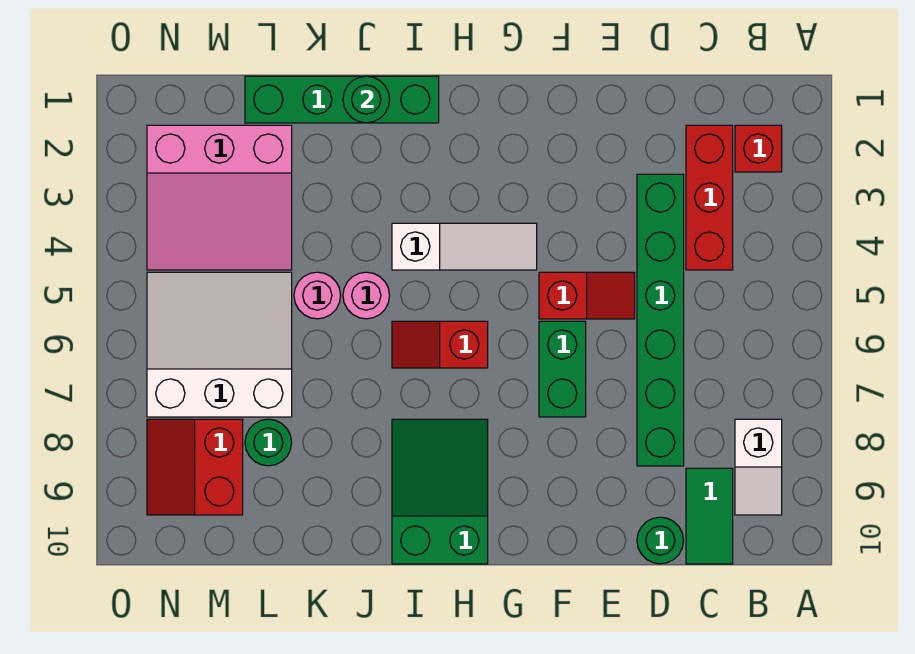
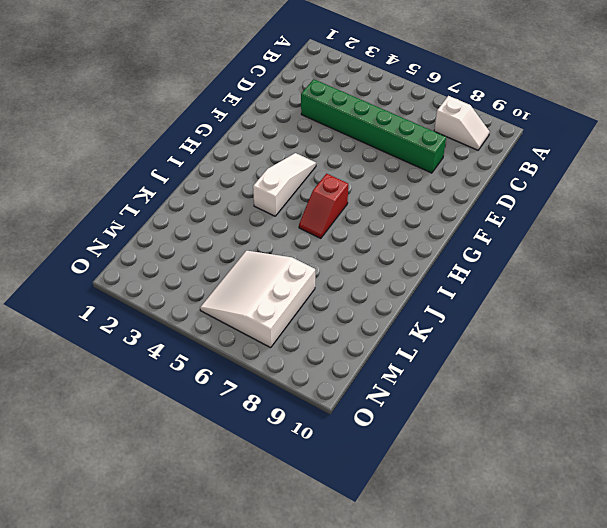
none -> red brick B2 level 1
none -> red brick C2:C4 level 1
none -> green tile C9:C10 level 1

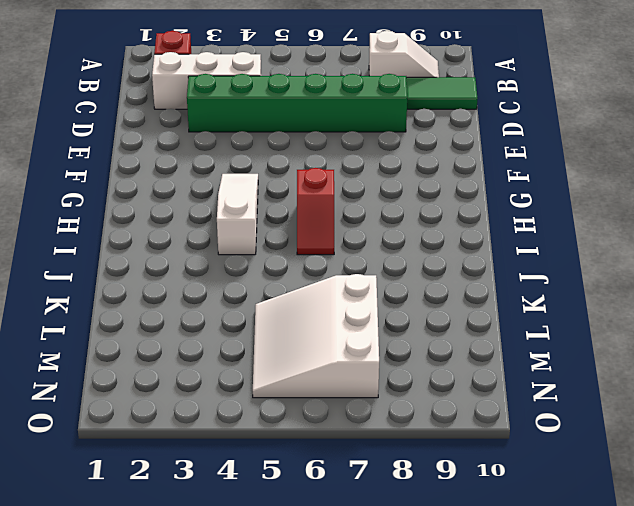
white brick C2:C4 level 1 -> red brick C2:C4 level 1
none -> green round brick D10 level 1
none -> red slope E5:F5 level 1 top F
none -> green brick F6:F7 level 1

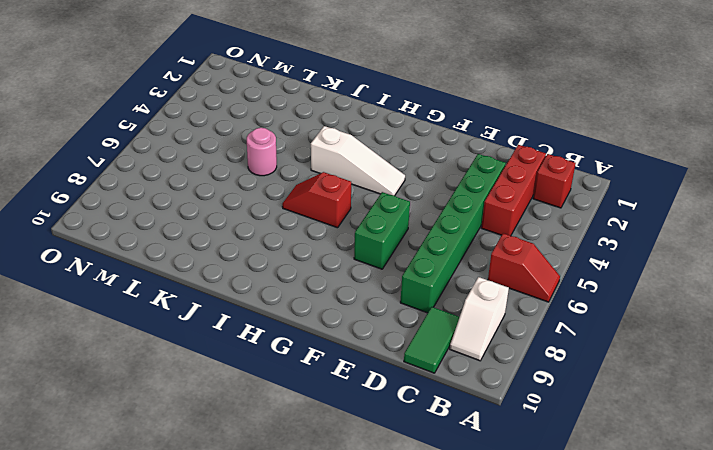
red slope A6:B6 level 1 top B -> red slope E5:F5 level 1 top F
none -> green round brick D10 level 1
none -> green slope H8:I10 level 1 top 10
none -> green brick I1:L1 level 1

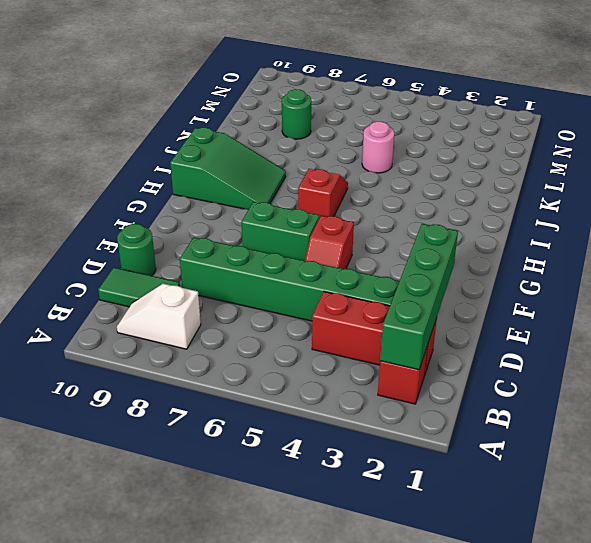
green brick B2:E2 level 2 -> green brick I1:L1 level 1
none -> white slope G4:I4 level 1 top I
none -> pink round brick J5 level 1
none -> pink slope L2:N4 level 1 top 2

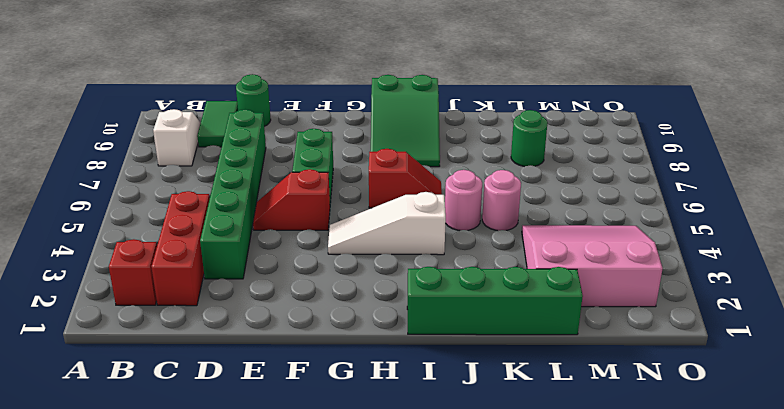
none -> white slope L5:N7 level 1 top 7
none -> red slope M8:N9 level 1 top M
none -> green round brick J1 level 2

